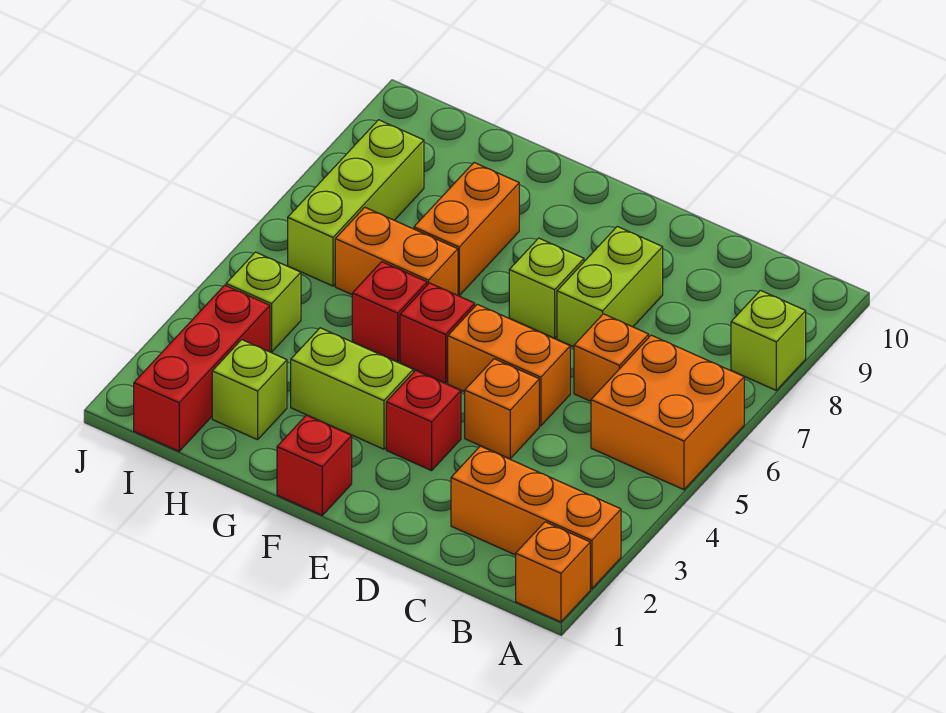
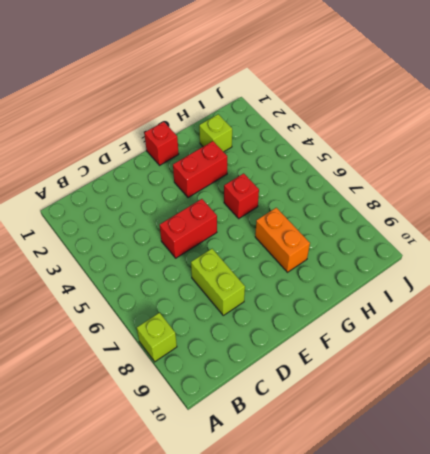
red brick D5:E5 level 1 -> orange brick D5:E5 level 1
red brick F3:G3 level 1 -> lime brick F3:G3 level 1
none -> orange brick A1 level 1
none -> orange brick A2:C2 level 1
none -> orange brick A5:B6 level 1

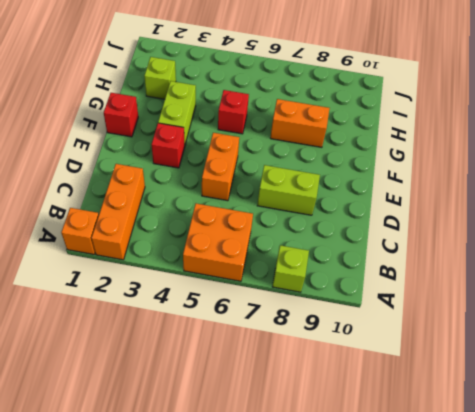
none -> orange brick C6 level 1
none -> orange brick D4 level 1
none -> lime brick E7 level 1

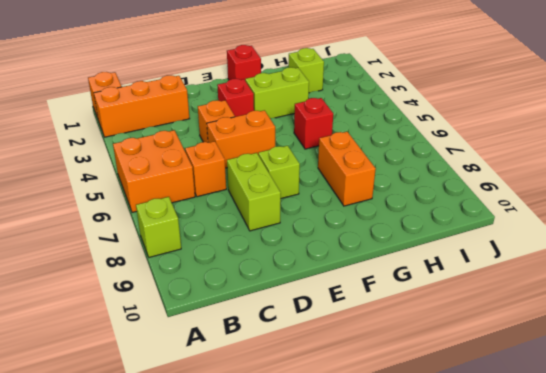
none -> red brick F5 level 1
none -> orange brick G6:H6 level 1
none -> red brick I1:I3 level 1

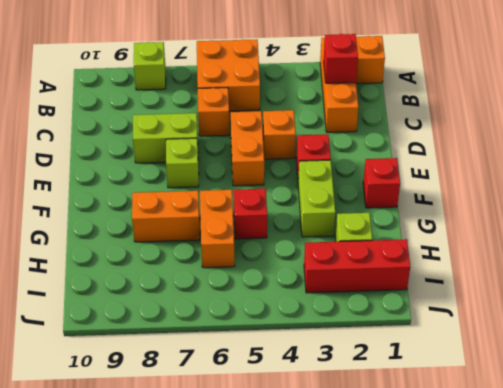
red brick B2 level 2 -> red brick F5 level 1
none -> lime brick I4 level 1
none -> lime brick I6:I8 level 1

